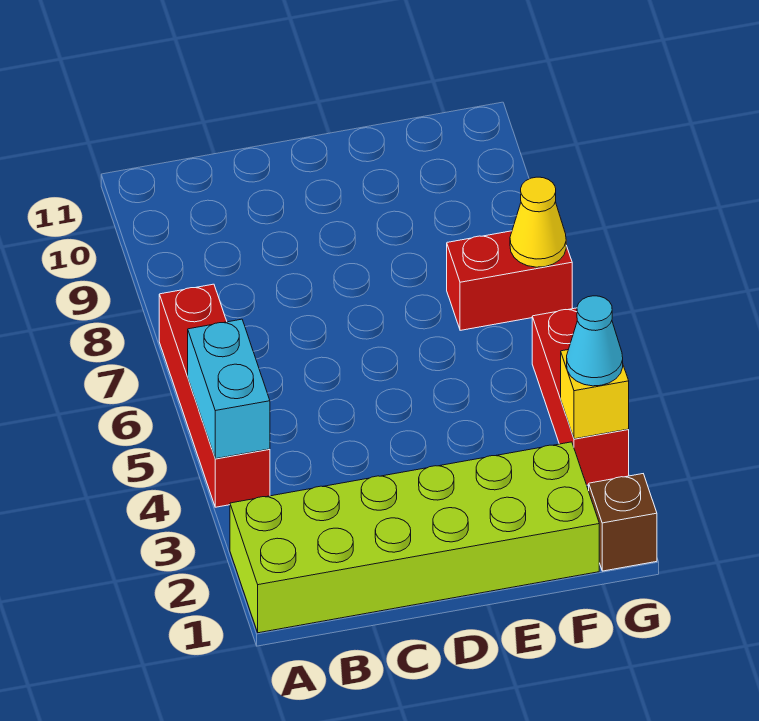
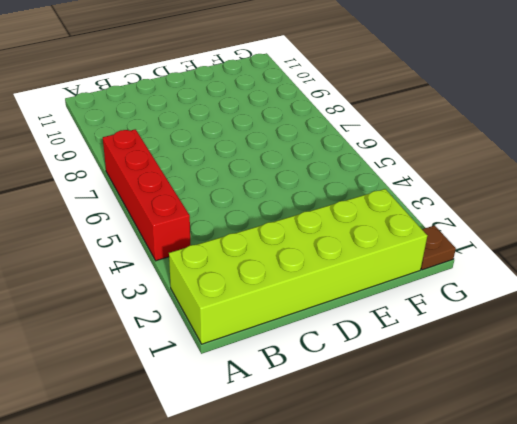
brown plate G1 level 1 -> brown brick G1 level 1
none -> red brick F7:G7 level 1
none -> red brick G3:G5 level 1

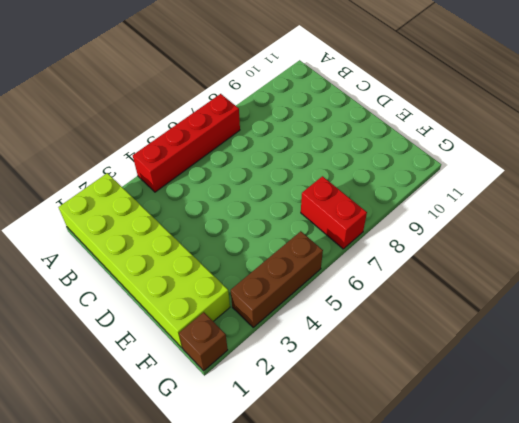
brown brick G3:G5 level 1 -> red brick G3:G5 level 1
none -> cyan brick A4:A5 level 2
none -> yellow brick G3 level 2

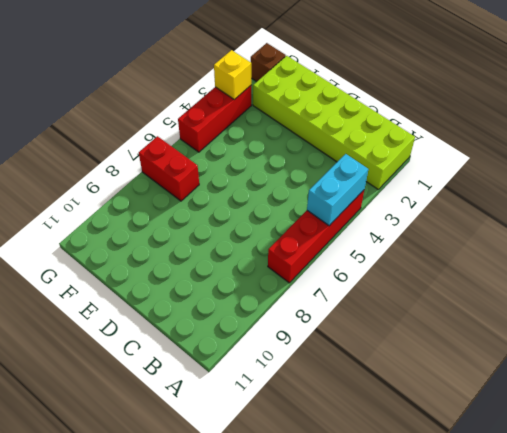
none -> yellow cone G7 level 2
none -> cyan cone G3 level 3

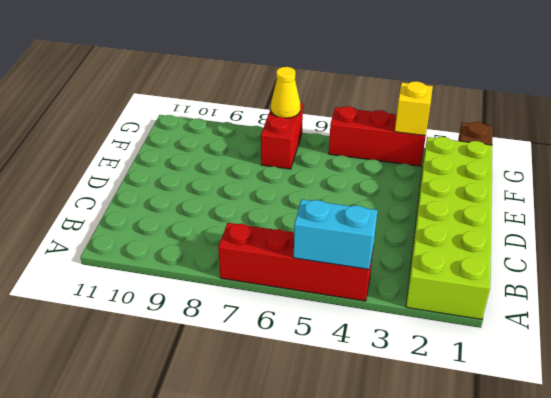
none -> cyan cone G3 level 3

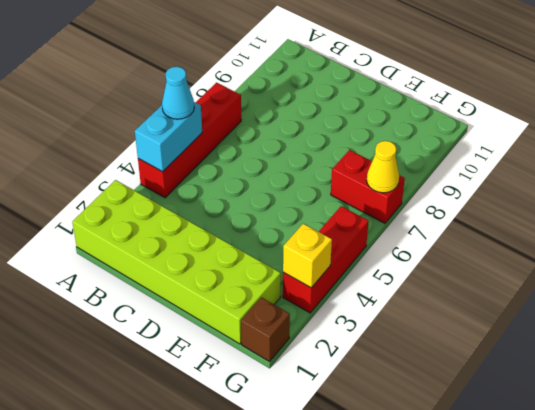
cyan cone A5 level 3 -> cyan cone G3 level 3

